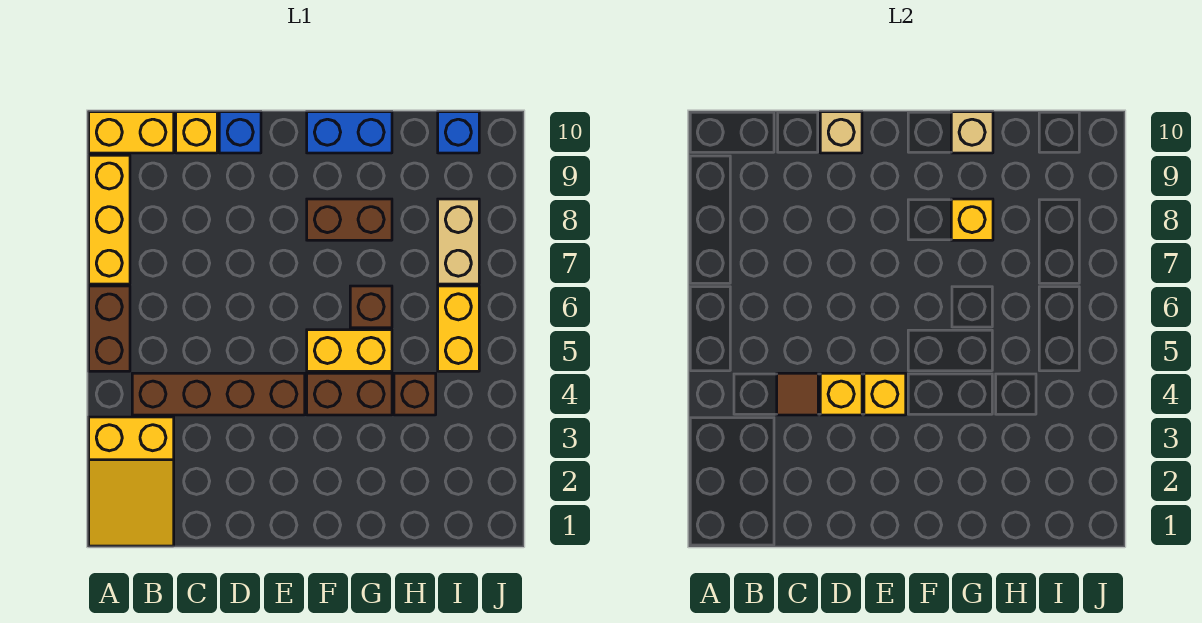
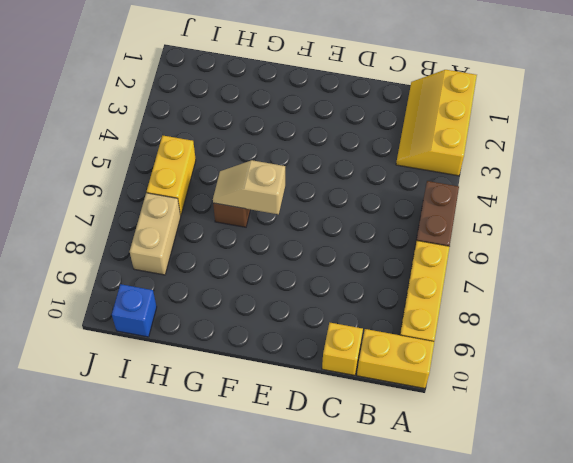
yellow slope A1:B3 level 1 top A -> yellow slope A1:B3 level 1 top 3
tan slope F6:G6 level 2 top F -> none
none -> brown brick B4:E4 level 1
none -> blue brick D10 level 1
none -> brown brick F4:G4 level 1

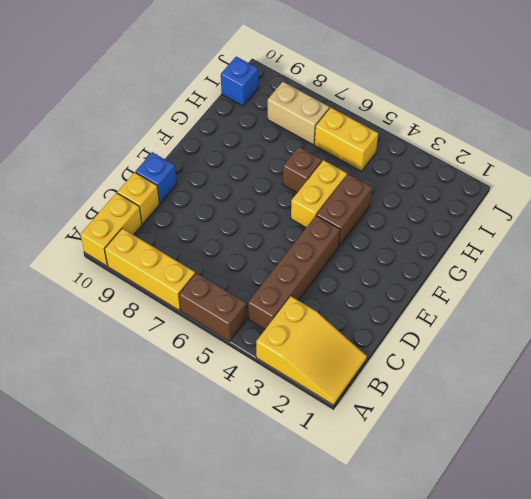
none -> brown brick F8:G8 level 1
none -> blue brick F10:G10 level 1
none -> brown brick H4 level 1

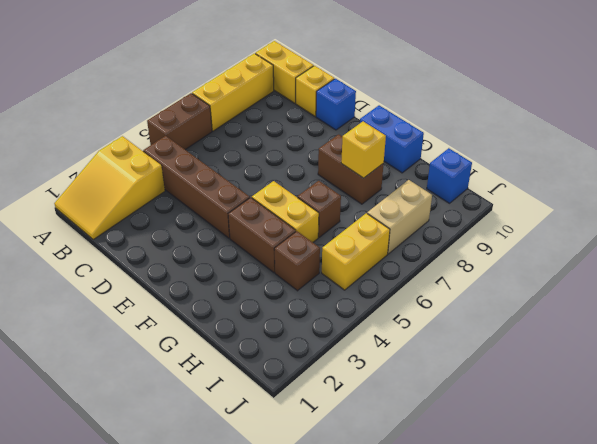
none -> brown tile C4 level 2
none -> yellow brick D4 level 2
none -> tan brick D10 level 2

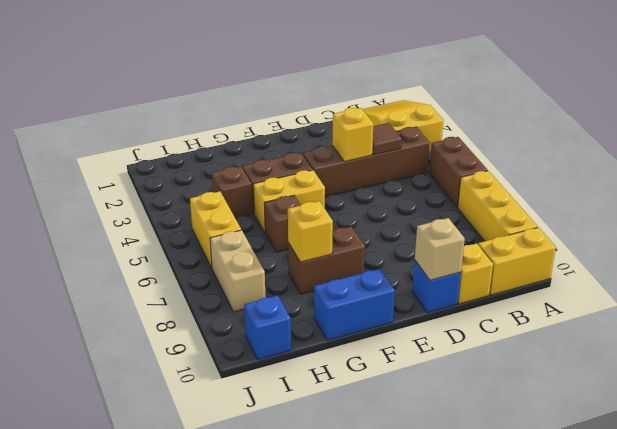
none -> yellow brick E4 level 2
none -> tan brick G10 level 2

